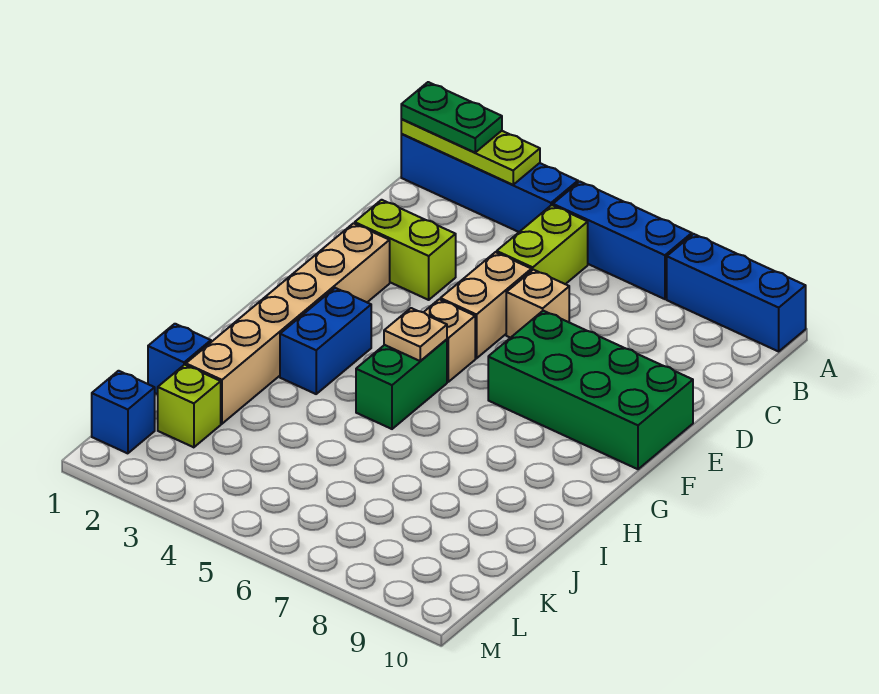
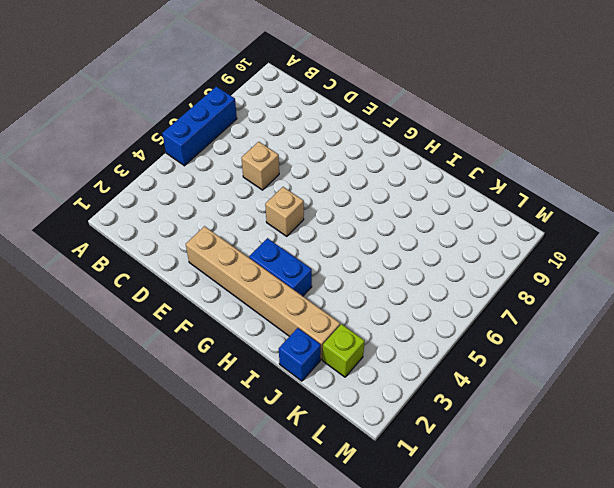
none -> blue brick A1:A4 level 1
none -> blue brick A8:A10 level 1
none -> lime brick B5:C5 level 1

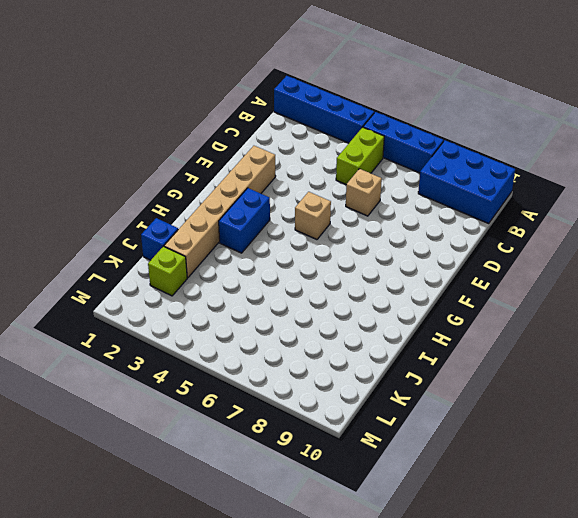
blue brick A8:B10 level 1 -> blue brick A8:A10 level 1
none -> lime brick D2:D3 level 1
none -> tan brick D5:E5 level 1
none -> green brick E7:F10 level 1

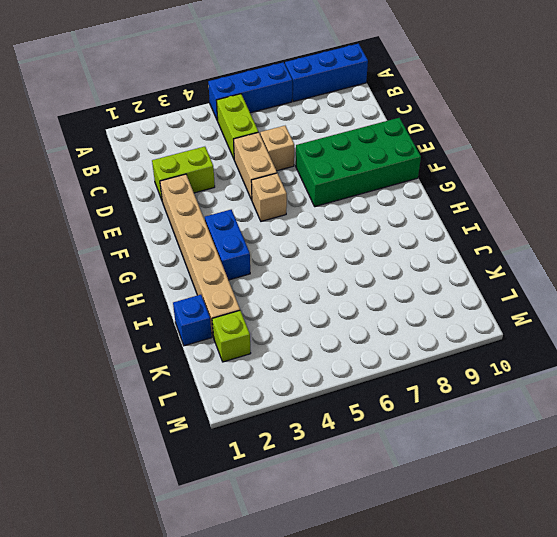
none -> blue brick A1:A4 level 1
none -> green brick G5:H5 level 1
none -> blue brick L1 level 1

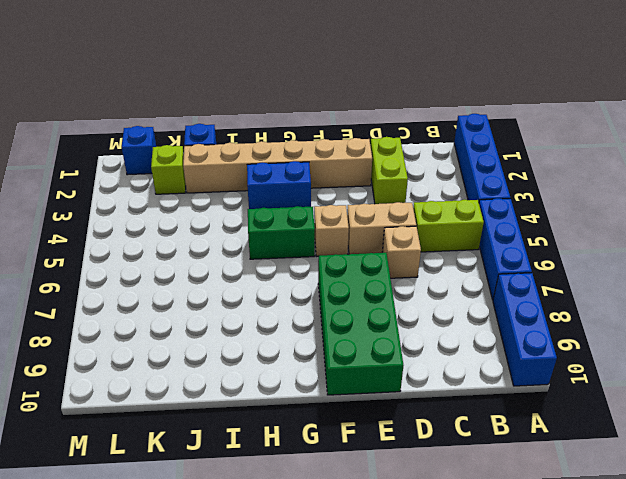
none -> lime plate A1:A3 level 2
none -> tan plate G5 level 2
none -> green plate A1:A2 level 3

